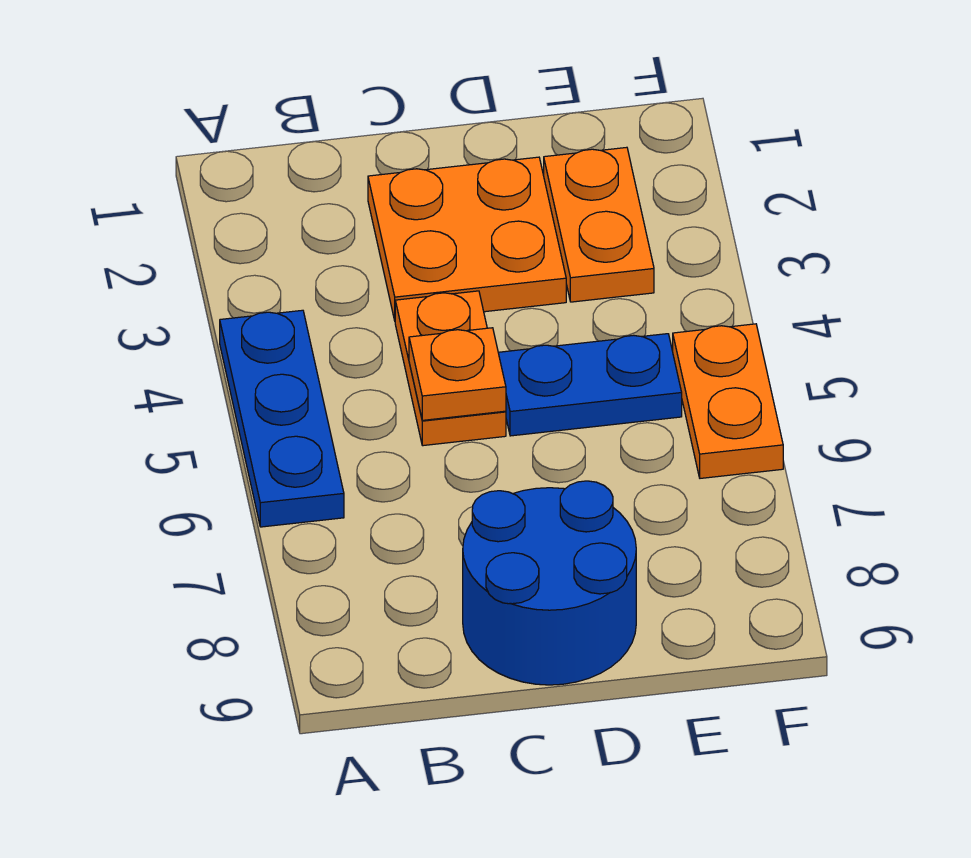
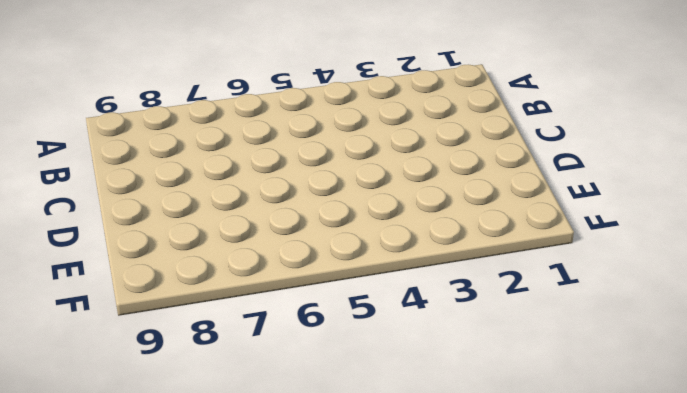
none -> blue plate A4:A6 level 1
none -> orange plate C2:D3 level 1

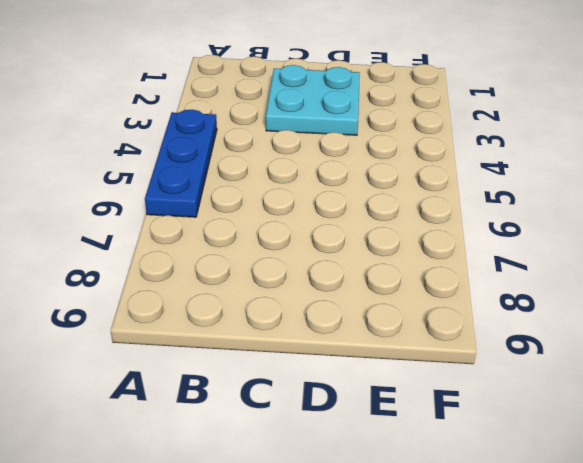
cyan plate C2:D3 level 1 -> orange plate C2:D3 level 1
none -> orange plate C4:C5 level 1
none -> blue round brick C8:D9 level 1

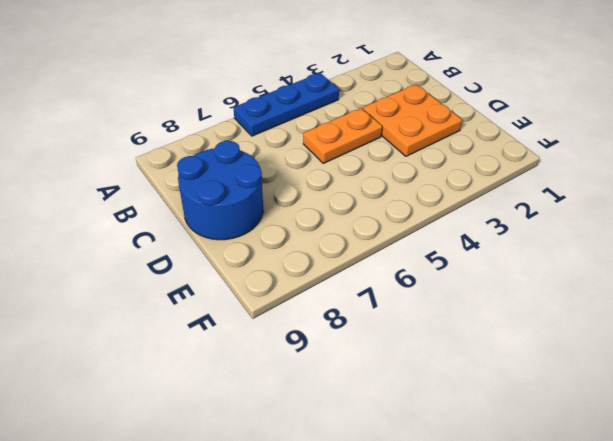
none -> blue plate D5:E5 level 1
none -> orange plate E2:E3 level 1

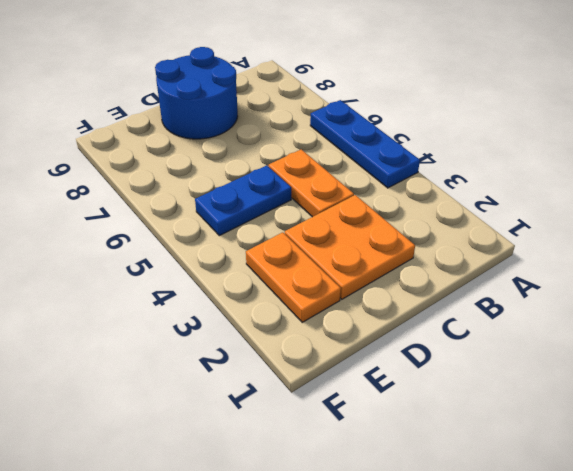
none -> orange plate F5:F6 level 1
none -> orange plate C5 level 2

